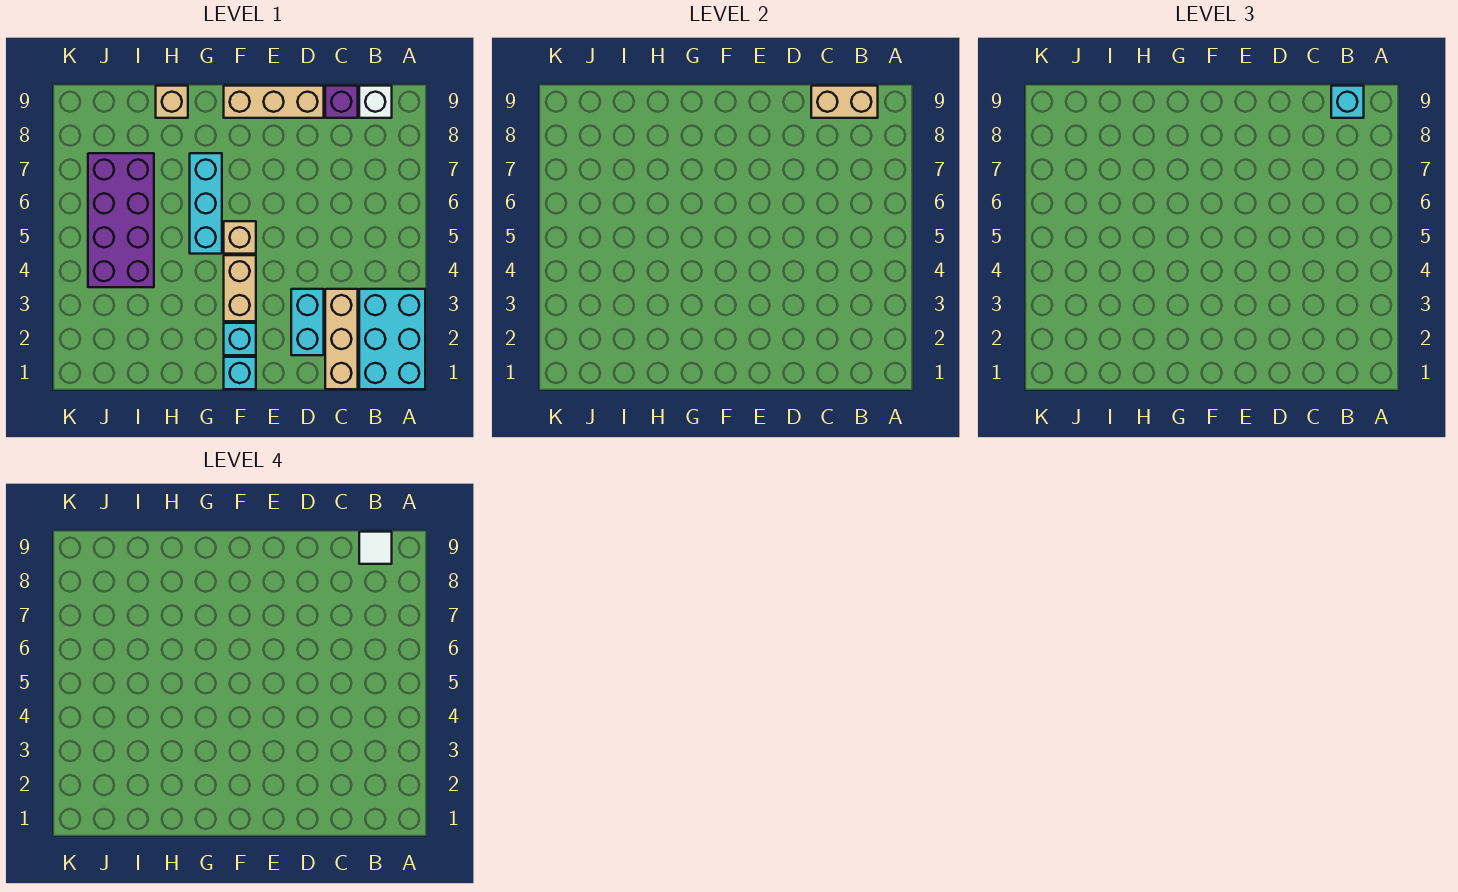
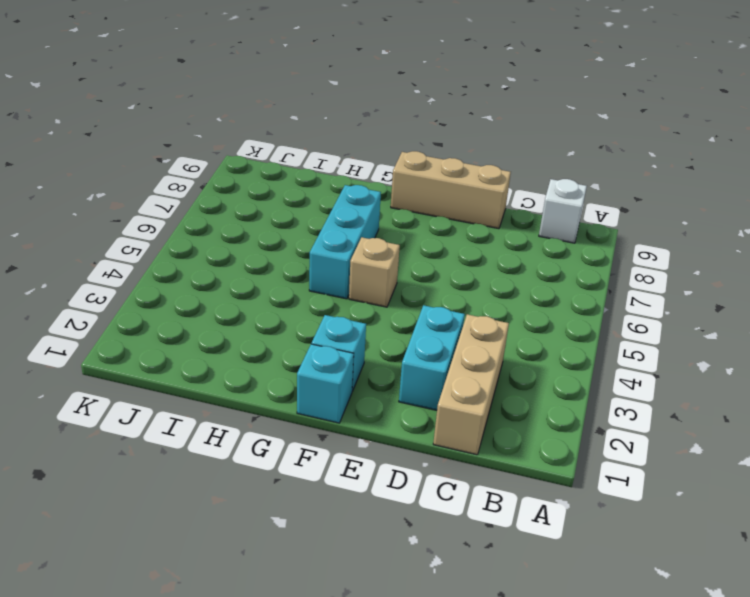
none -> cyan brick A1:B3 level 1
none -> purple brick C9 level 1
none -> tan brick F3:F4 level 1

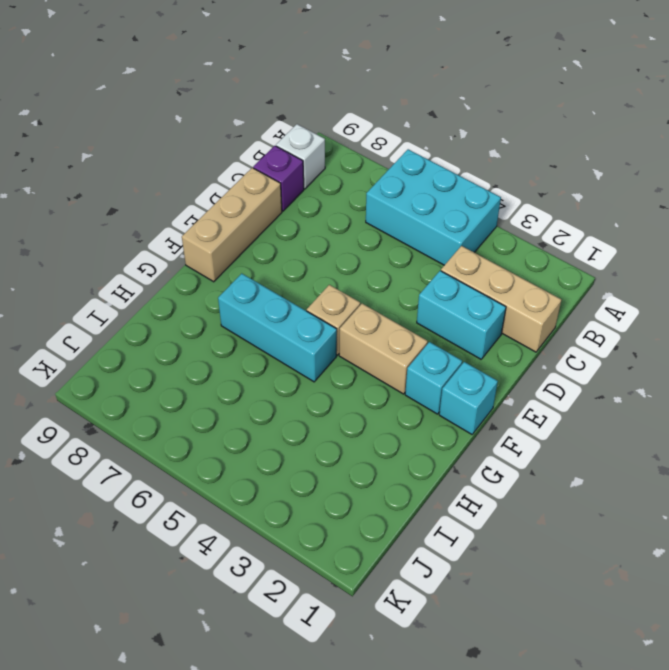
cyan brick A4:B6 level 1 -> cyan brick A1:B3 level 1
none -> tan brick H9 level 1
none -> purple brick I4:J7 level 1
none -> tan brick B9:C9 level 2

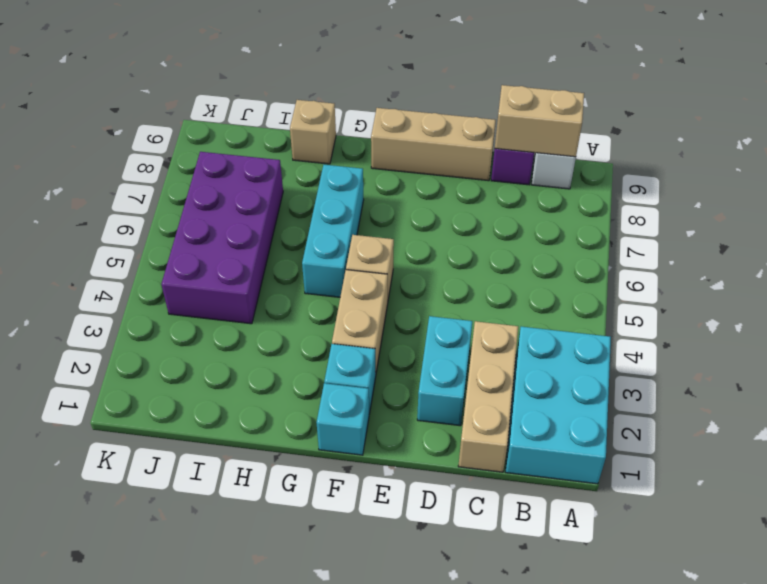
none -> cyan brick B9 level 3
none -> white tile B9 level 4

